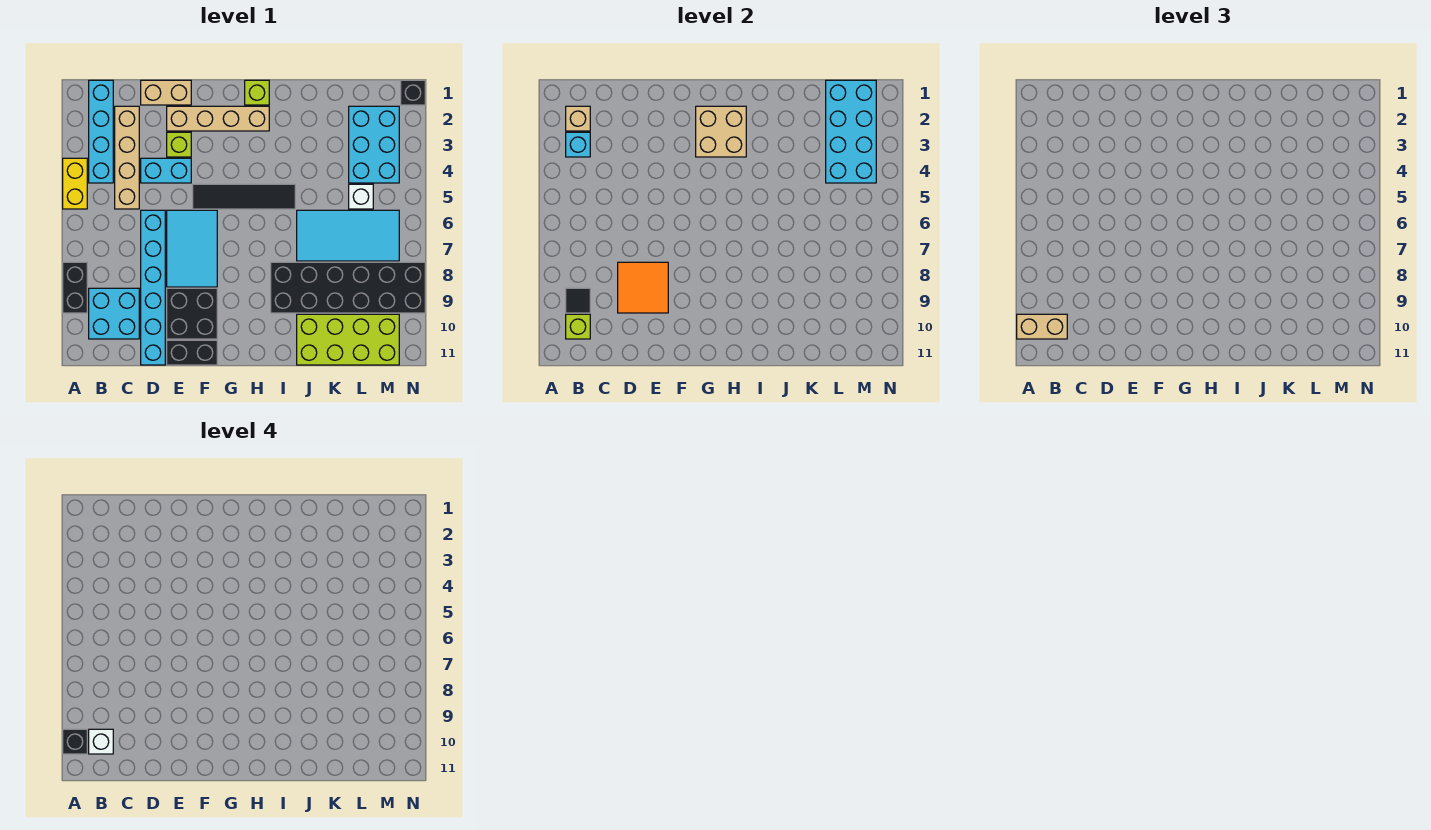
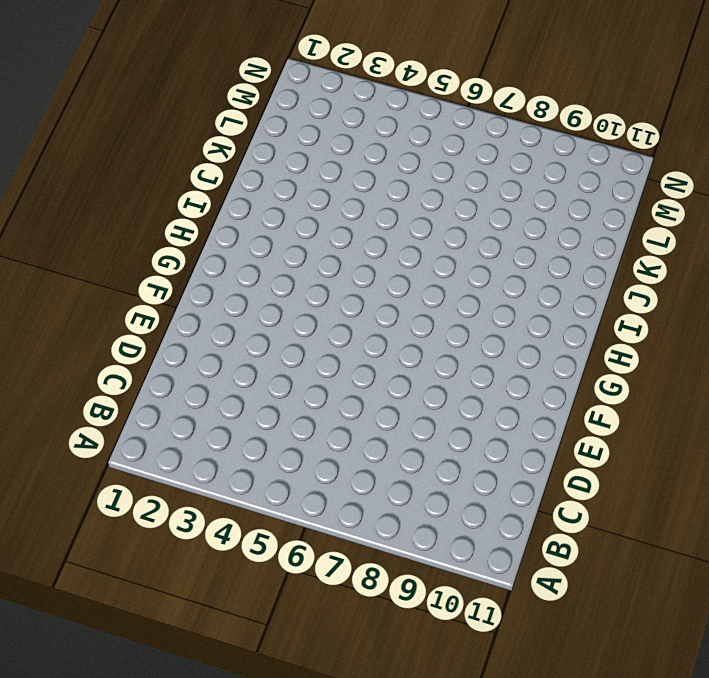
none -> yellow brick A4:A5 level 1
none -> black brick A8:A9 level 1
none -> cyan brick B1:B4 level 1
none -> cyan brick B9:C10 level 1

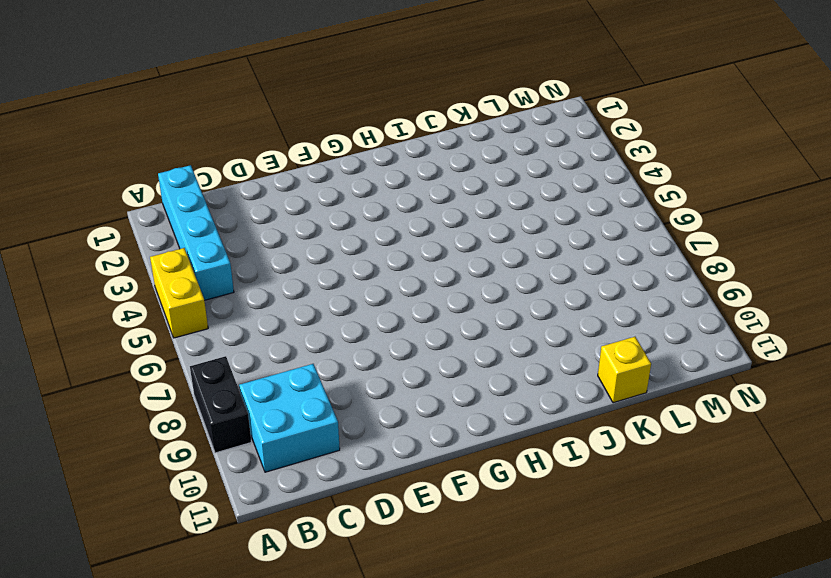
yellow brick K11 level 1 -> lime brick J10:M11 level 1
none -> tan brick C2:C5 level 1
none -> tan brick D1:E1 level 1
none -> cyan brick D4:E4 level 1
none -> cyan brick D6:D11 level 1

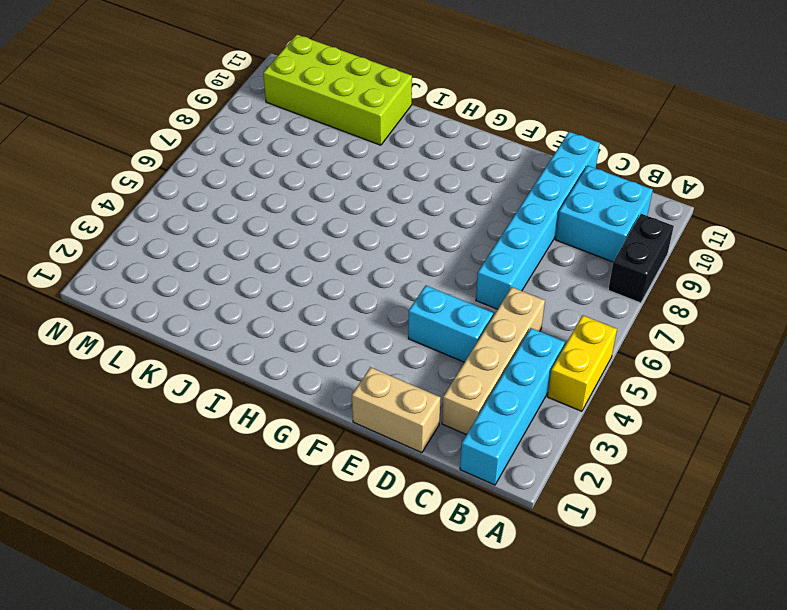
none -> tan brick E2:H2 level 1
none -> lime brick E3 level 1
none -> cyan tile E6:F8 level 1
none -> black brick E9:F10 level 1

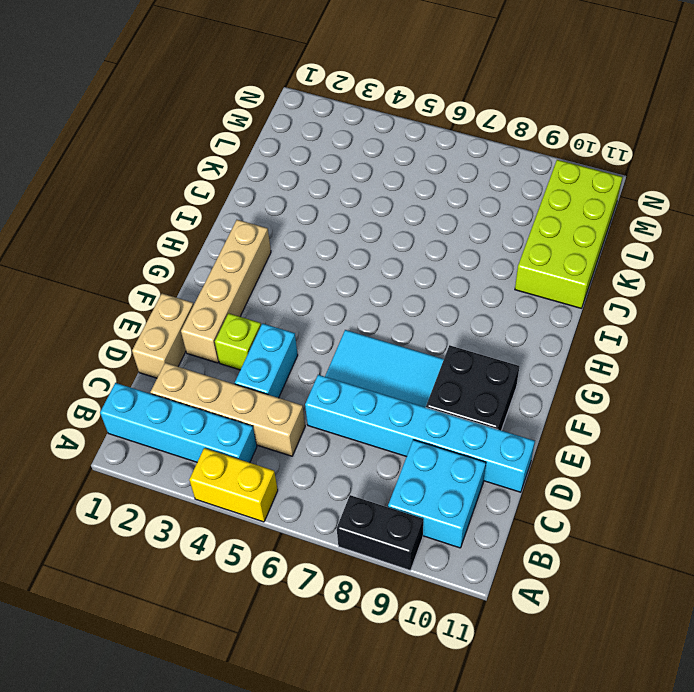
none -> black brick E11:F11 level 1
none -> black tile F5:I5 level 1
none -> lime brick H1 level 1
none -> black brick I8:N9 level 1

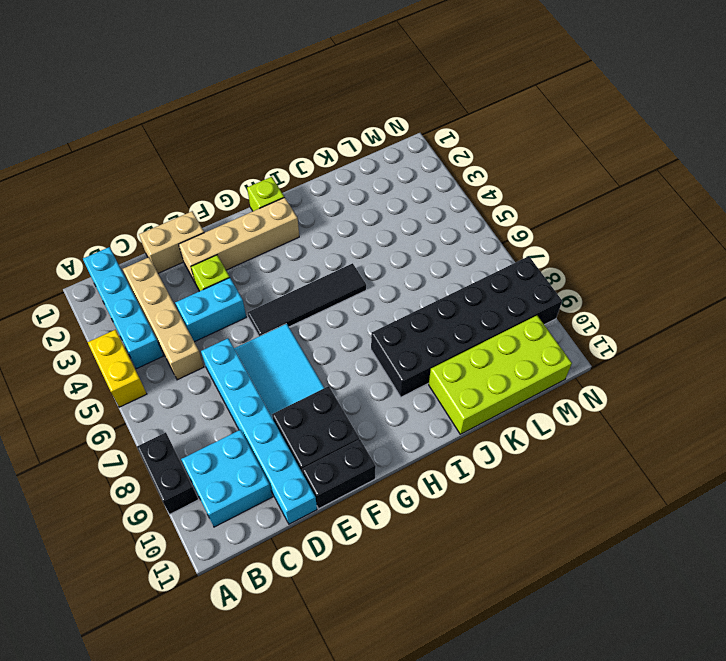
none -> cyan tile J6:M7 level 1
none -> cyan brick L2:M4 level 1
none -> white brick L5 level 1
none -> black brick N1 level 1

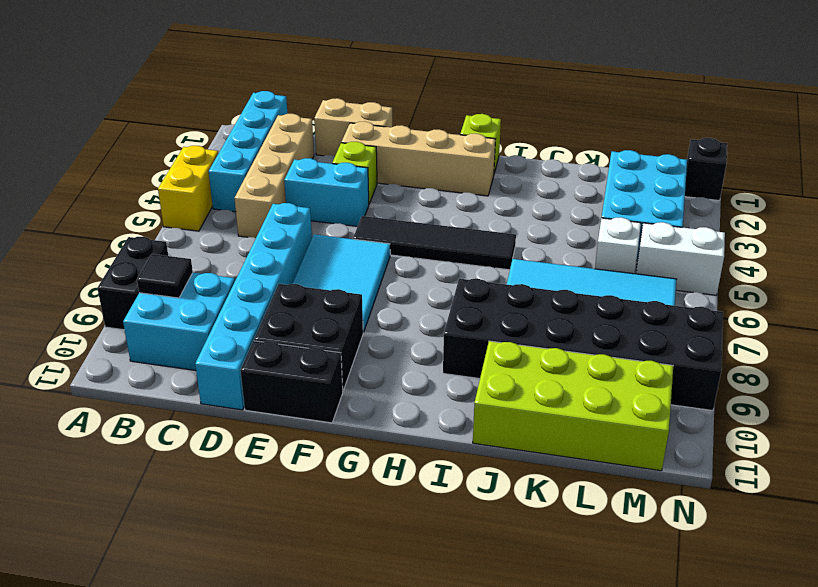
white brick M5:N5 level 1 -> none
none -> tan brick B2 level 2
none -> cyan brick B3 level 2
none -> lime brick B10 level 2
none -> orange tile D8:E9 level 2

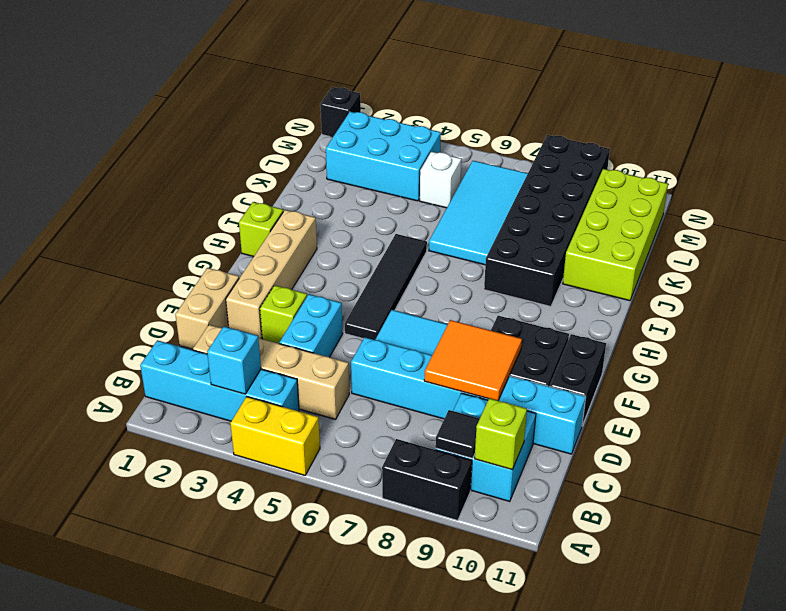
none -> tan brick B2 level 2
none -> tan brick G2:H3 level 2
none -> cyan brick L1:M4 level 2
none -> tan brick A10:B10 level 3

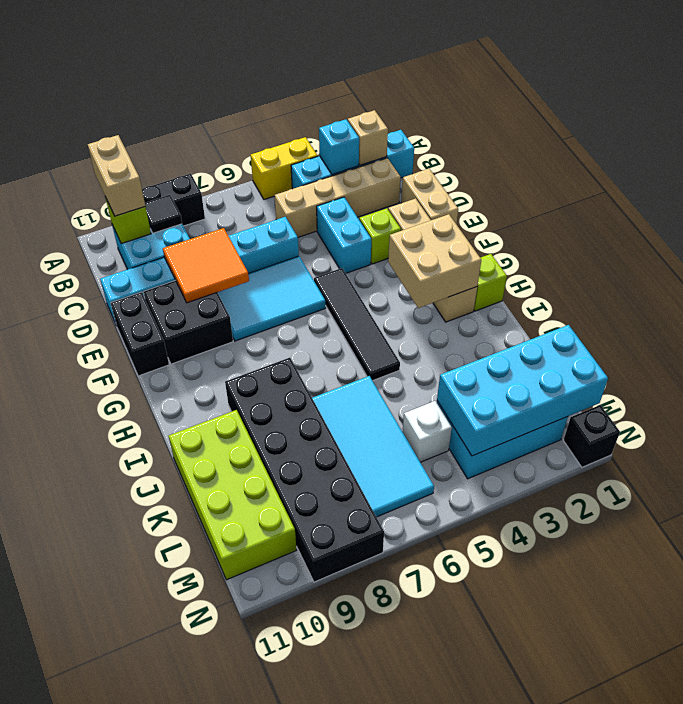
none -> black brick A10 level 4
none -> white brick B10 level 4

